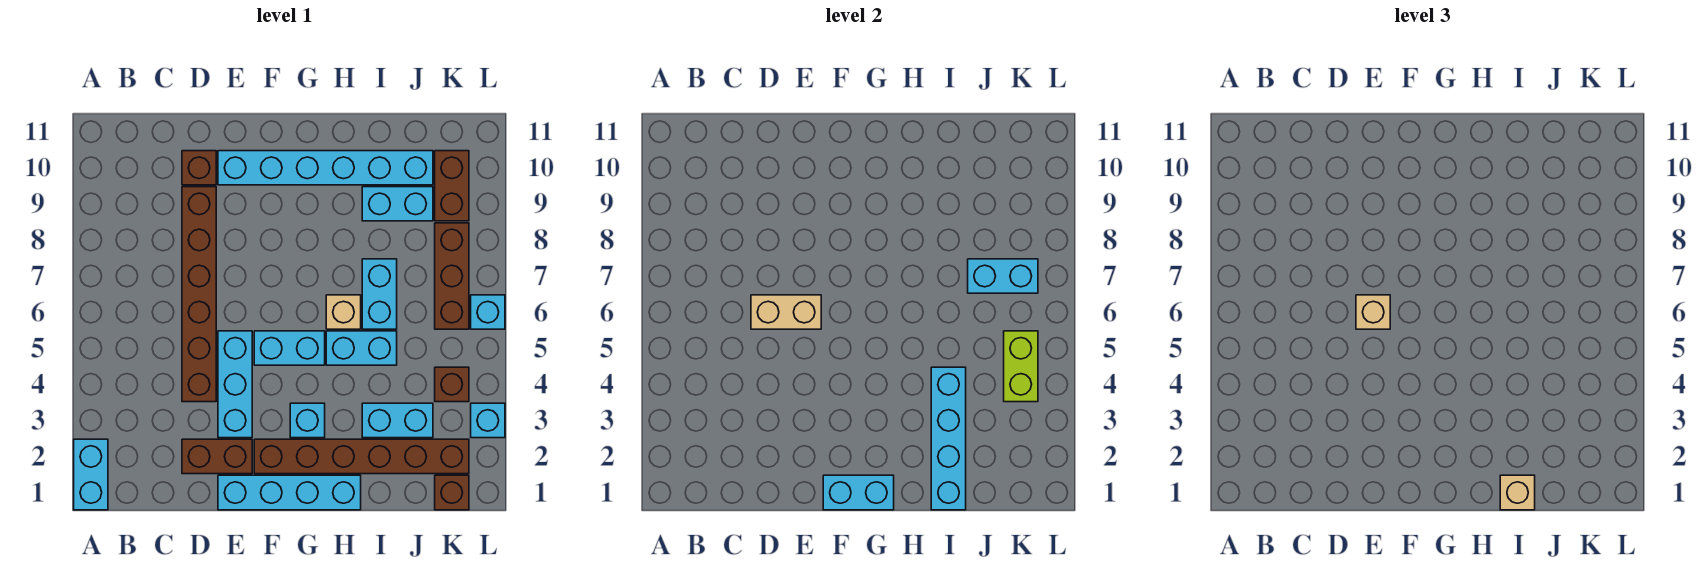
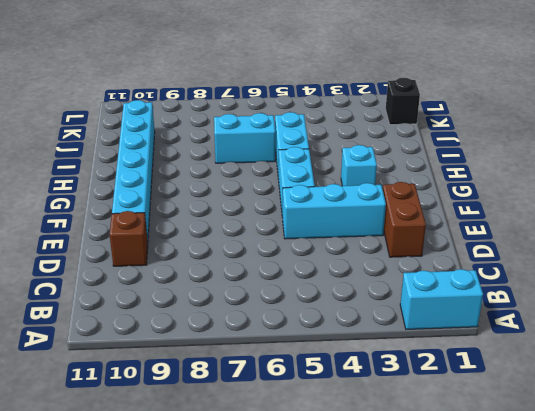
black brick K1 level 1 -> brown brick K1 level 1
none -> brown brick D4:D9 level 1
none -> cyan brick E1:H1 level 1
none -> brown brick F2:K2 level 1

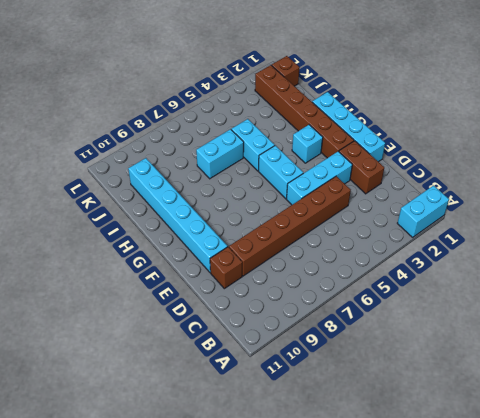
none -> tan brick H6 level 1
none -> cyan brick I3:J3 level 1
none -> cyan brick I9:J9 level 1

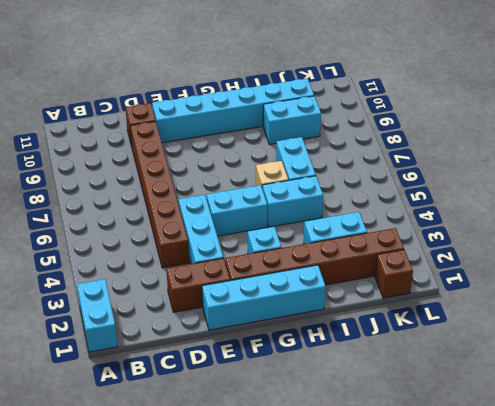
none -> brown brick K4 level 1
none -> brown brick K6:K8 level 1
none -> brown brick K9:K10 level 1

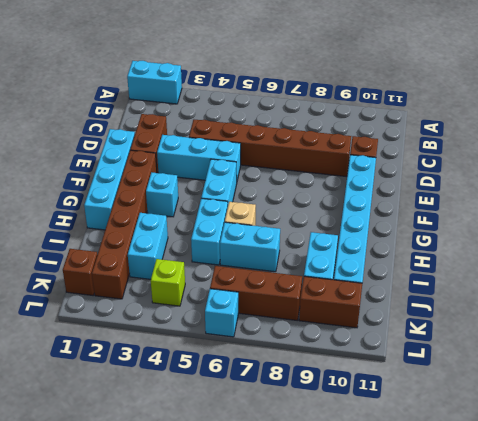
lime brick K4 level 1 -> brown brick K4 level 1
none -> cyan brick L3 level 1
none -> tan brick D6:E6 level 2
none -> cyan brick F1:G1 level 2

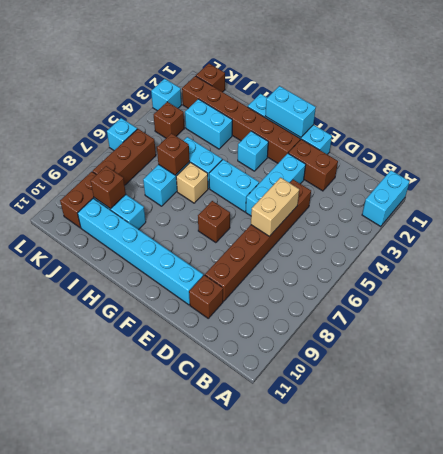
tan brick D5:D6 level 2 -> tan brick D6:E6 level 2
brown brick F7 level 1 -> none
brown brick I6 level 2 -> none
brown brick J9 level 2 -> none
none -> cyan brick I1:I4 level 2
none -> cyan brick J7:K7 level 2
none -> lime brick K4:K5 level 2

